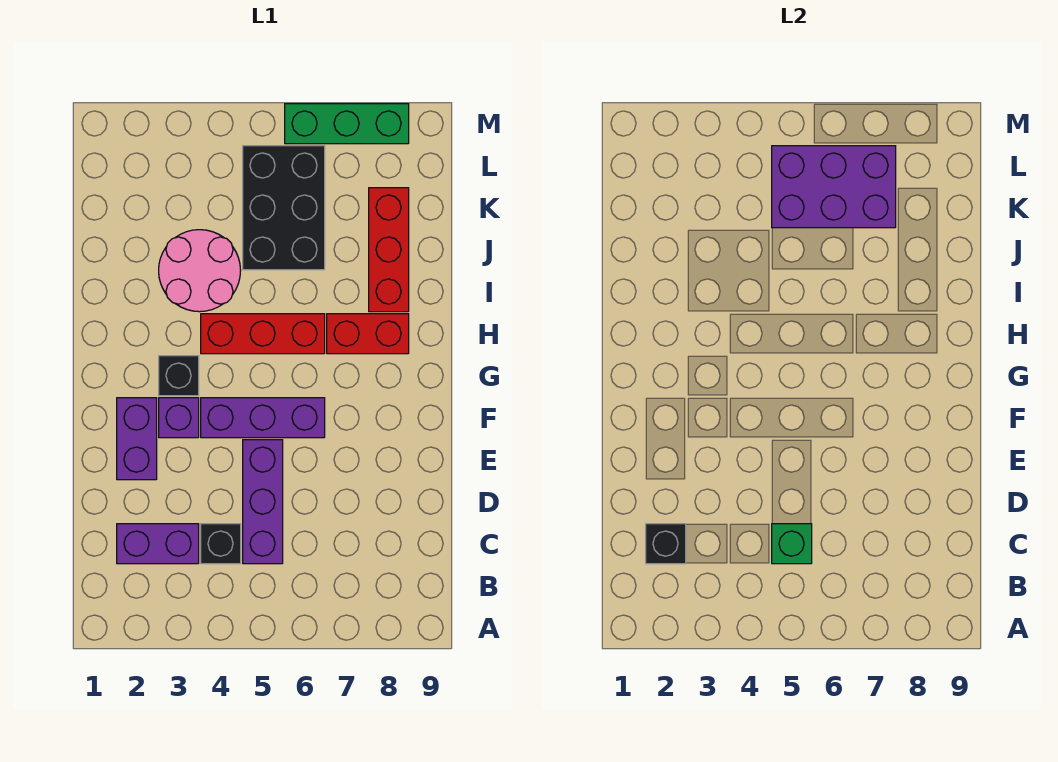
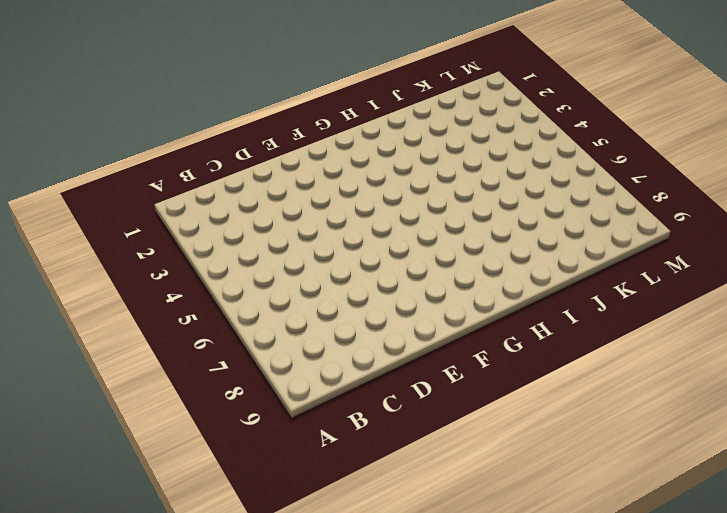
none -> purple brick C2:C3 level 1
none -> black brick C4 level 1
none -> purple brick C5:E5 level 1

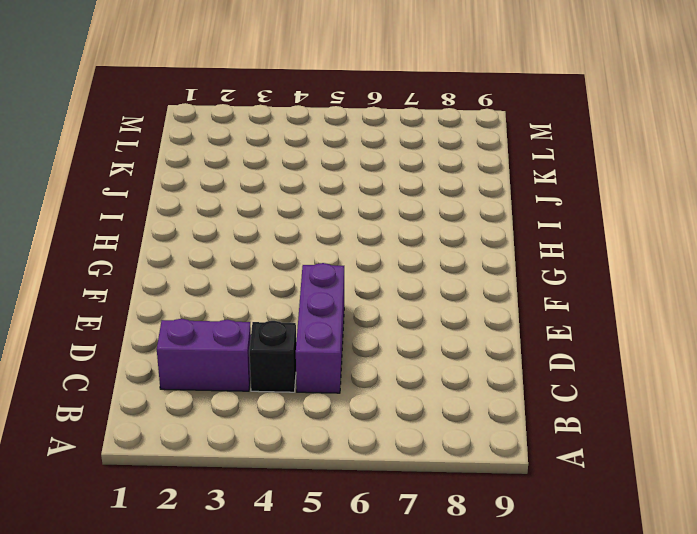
none -> purple brick E2:F2 level 1
none -> purple brick F3 level 1
none -> purple brick F4:F6 level 1

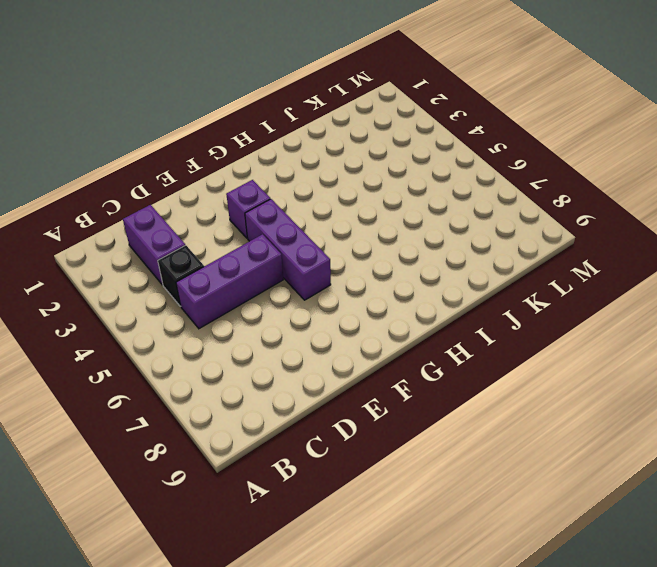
none -> purple brick E2:F2 level 1
none -> black brick G3 level 1
none -> red brick H4:H6 level 1

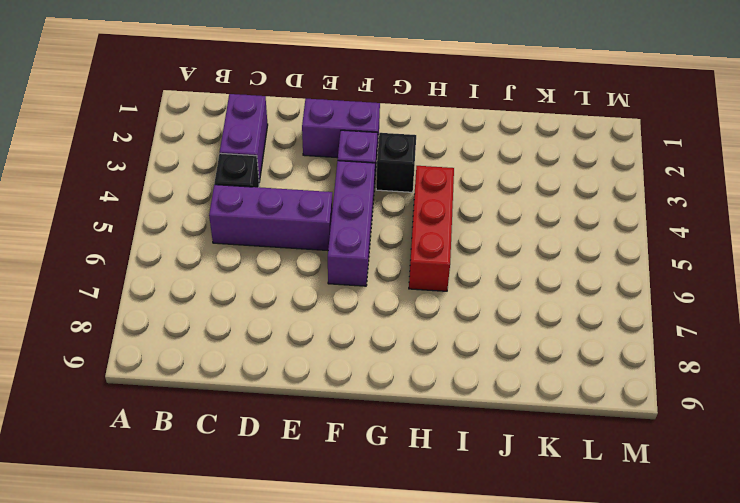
none -> red brick H7:H8 level 1
none -> pink round brick I3:J4 level 1
none -> red brick I8:K8 level 1

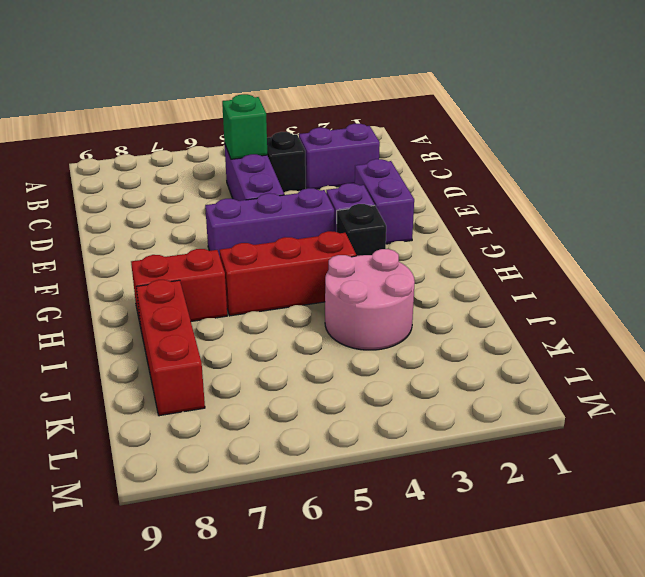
none -> black brick J5:L6 level 1
none -> green brick M6:M8 level 1
none -> black brick C2 level 2

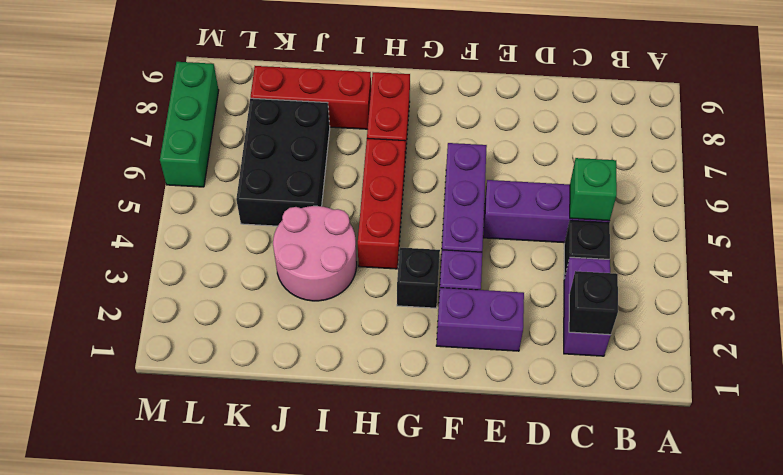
black brick J5:K7 level 1 -> black brick J5:L6 level 1
none -> purple brick K5:L7 level 2

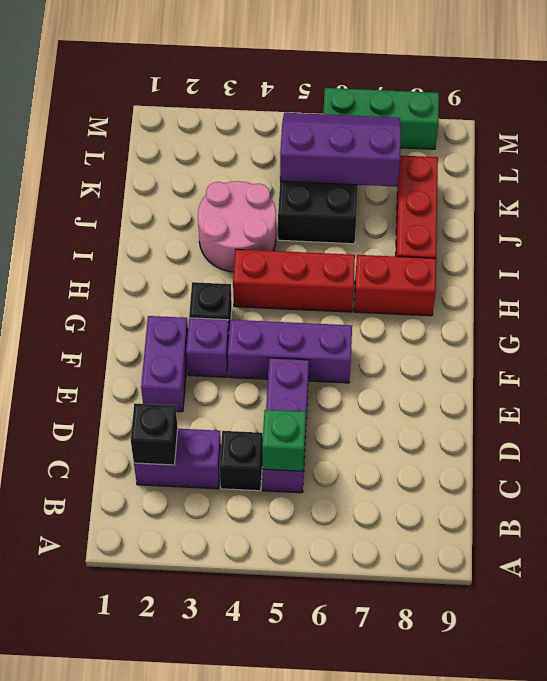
purple slope K5:L7 level 2 top K -> purple brick K5:L7 level 2

